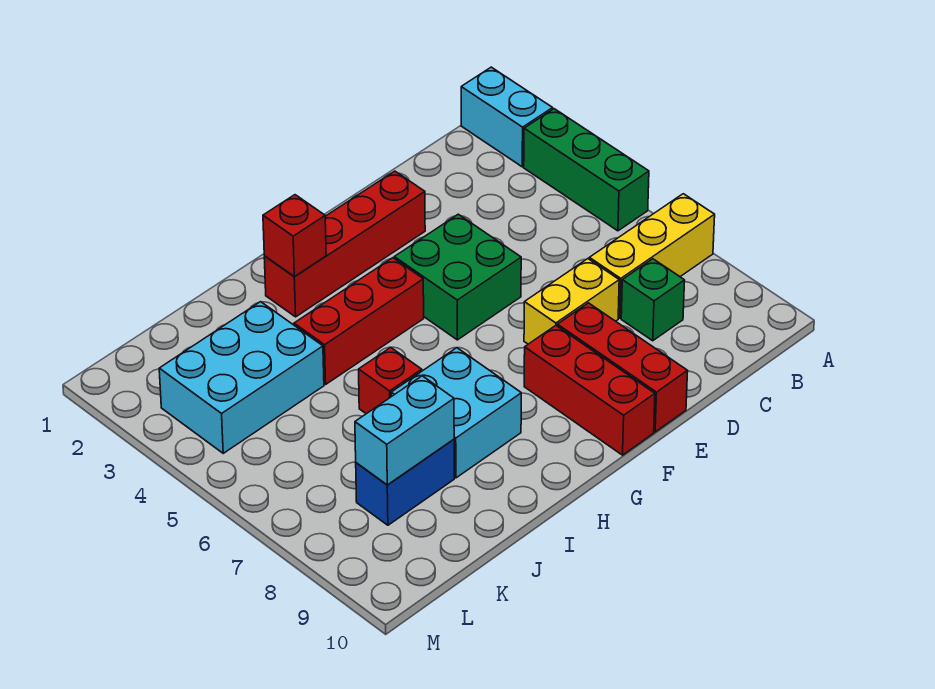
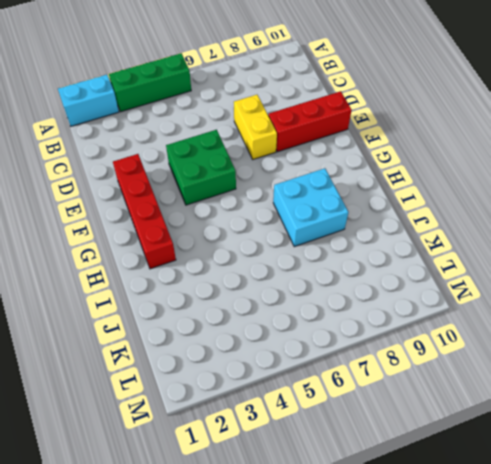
none -> yellow brick A7:C7 level 1
none -> green brick C8 level 1
none -> red brick F8:F10 level 1

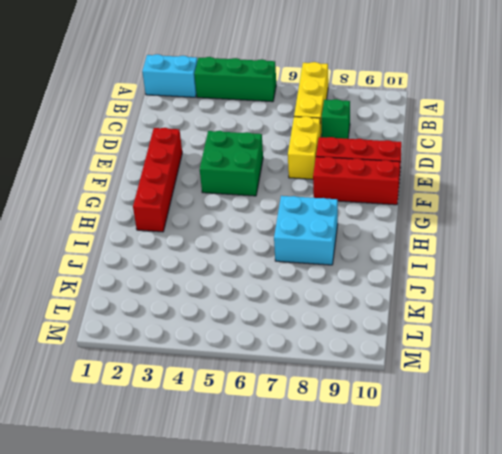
none -> red brick G4:I4 level 1
none -> red brick I6 level 1
none -> cyan brick J3:L4 level 1

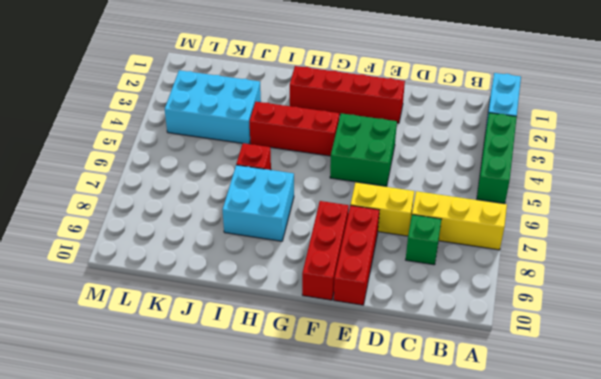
none -> blue brick J8:K8 level 1
none -> red brick H2 level 2
none -> cyan brick J8:K8 level 2

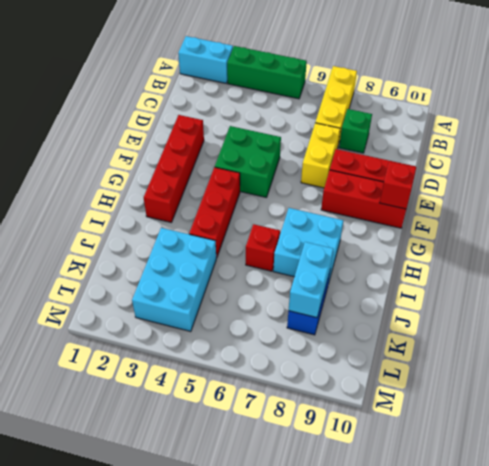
red brick F10 level 2 -> red brick H2 level 2

